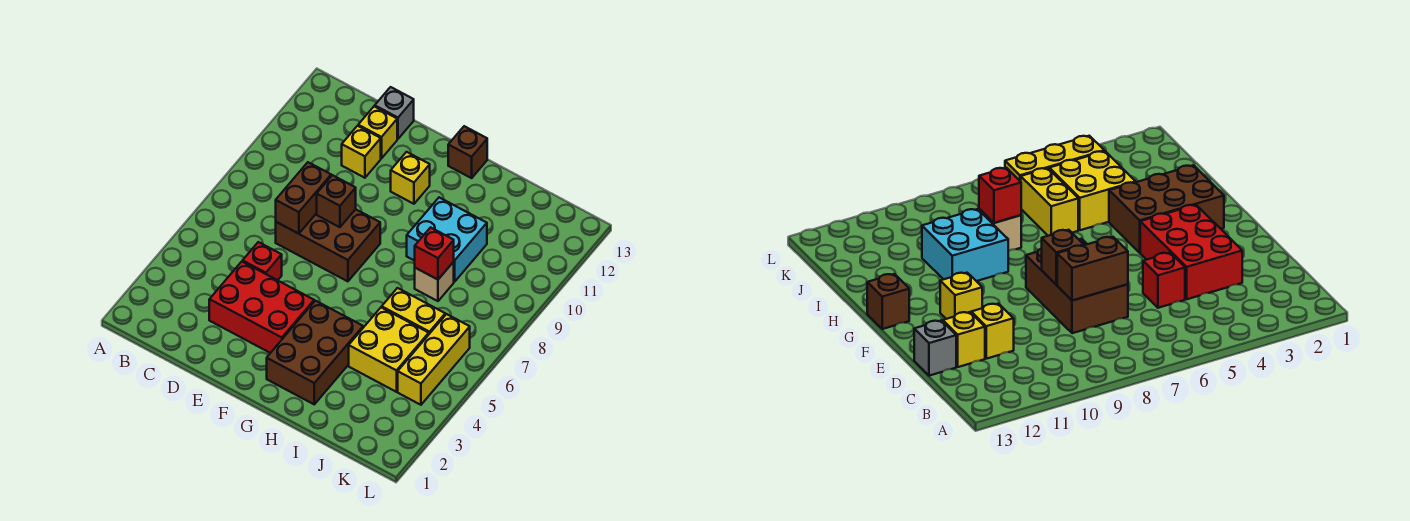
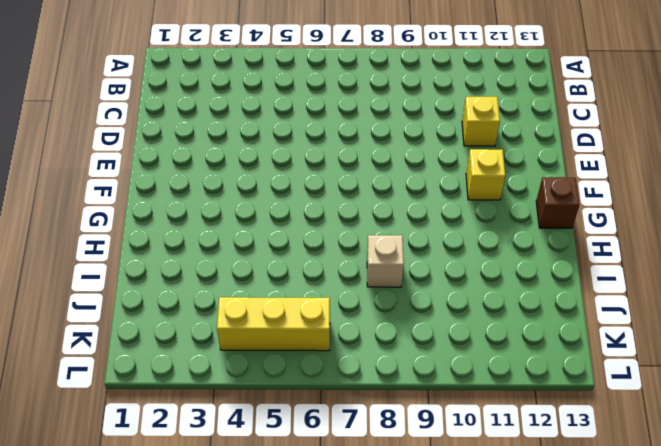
none -> red brick D3:F4 level 1
none -> red brick D5 level 1
none -> brown brick D7:F8 level 1

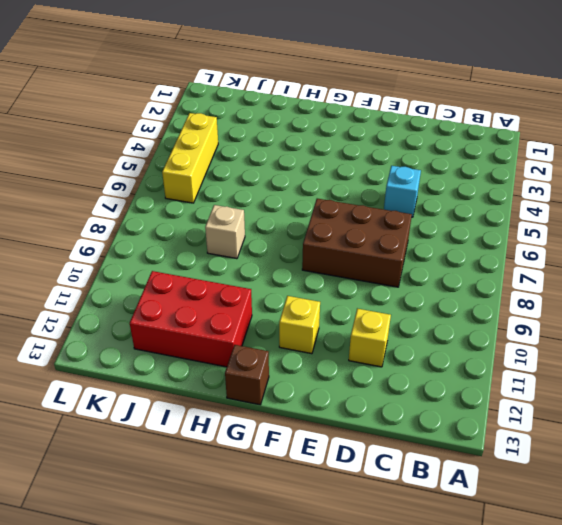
cyan brick D5 level 1 -> red brick D5 level 1
red brick H11:J12 level 1 -> red brick D3:F4 level 1
none -> yellow brick D12 level 1
none -> grey brick D13 level 1
none -> brown brick G2:H4 level 1

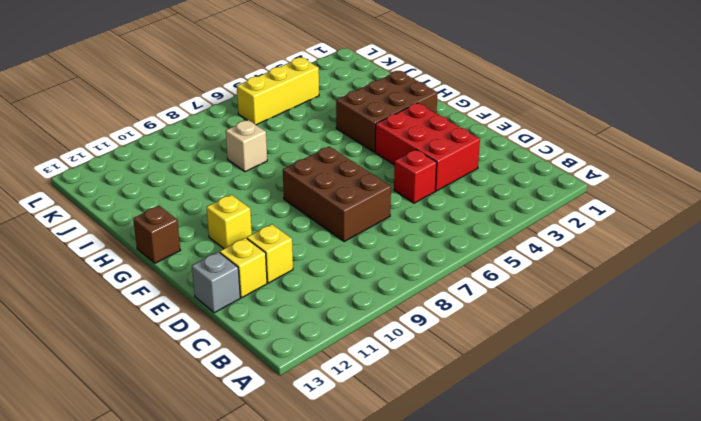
none -> cyan brick H9:I10 level 1
none -> yellow brick I4:J5 level 1
none -> yellow brick I6:J6 level 1

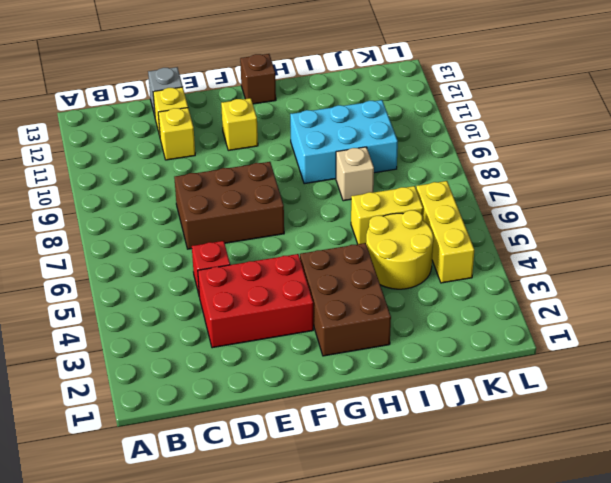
cyan brick H9:J10 level 1 -> cyan brick H9:I10 level 1
yellow round brick I4:J5 level 1 -> yellow brick I4:J5 level 1
none -> brown brick D7:D8 level 2
none -> brown brick E8 level 2
none -> red brick I8 level 2

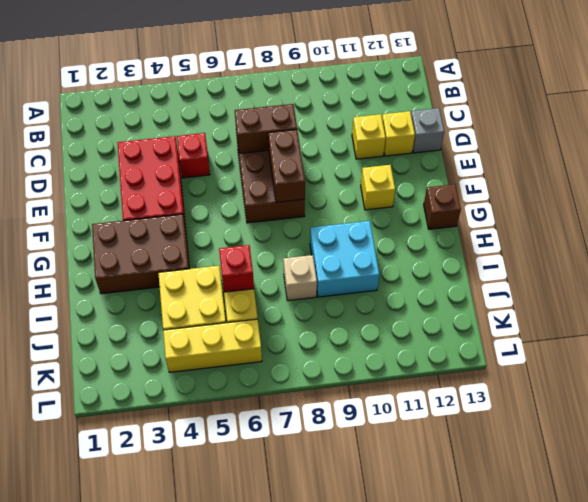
brown brick E8:F8 level 2 -> brown brick E8 level 2
red brick I6 level 2 -> red brick I8 level 2

